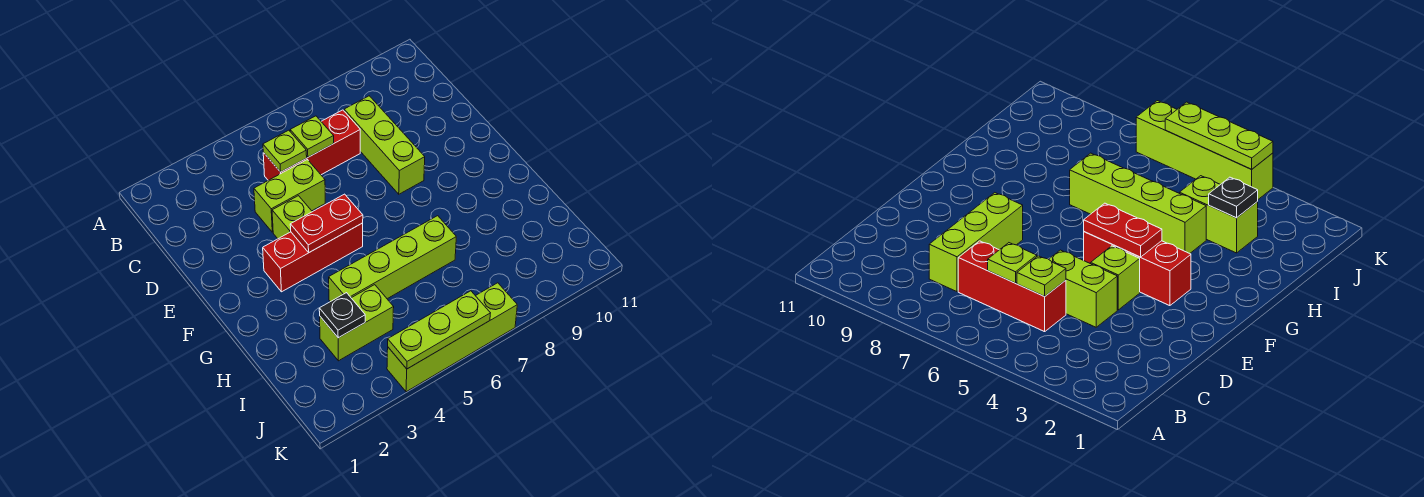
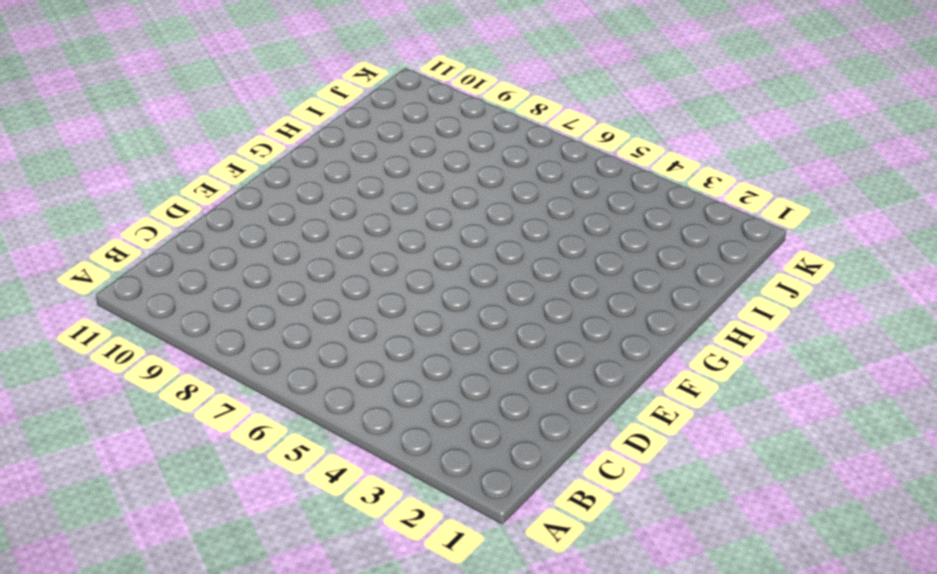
none -> red brick C5:C7 level 1
none -> lime brick C8:E8 level 1
none -> lime brick D4:D5 level 1

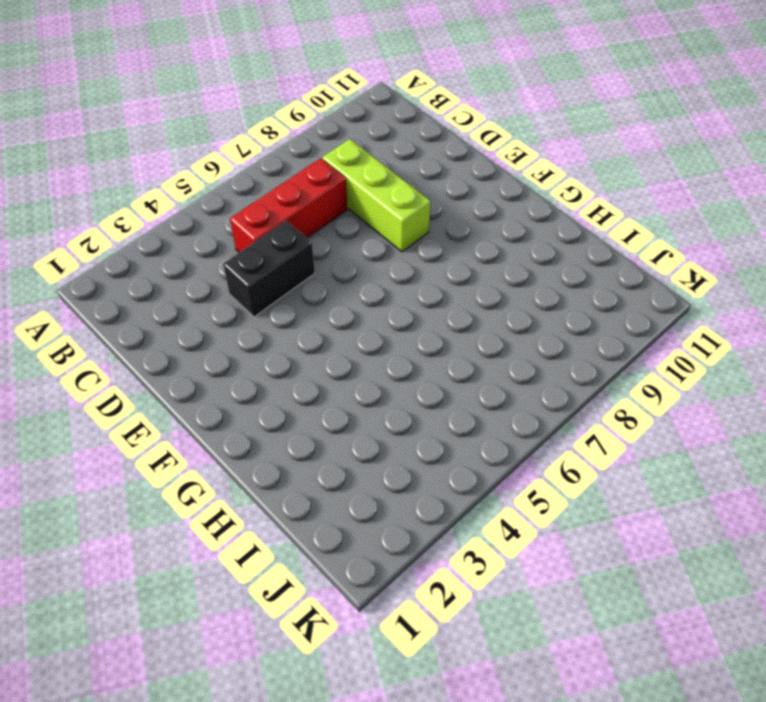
black brick D4:D5 level 1 -> lime brick D4:D5 level 1
none -> lime brick E4 level 1
none -> red brick F3:F5 level 1
none -> lime brick H4:H7 level 1

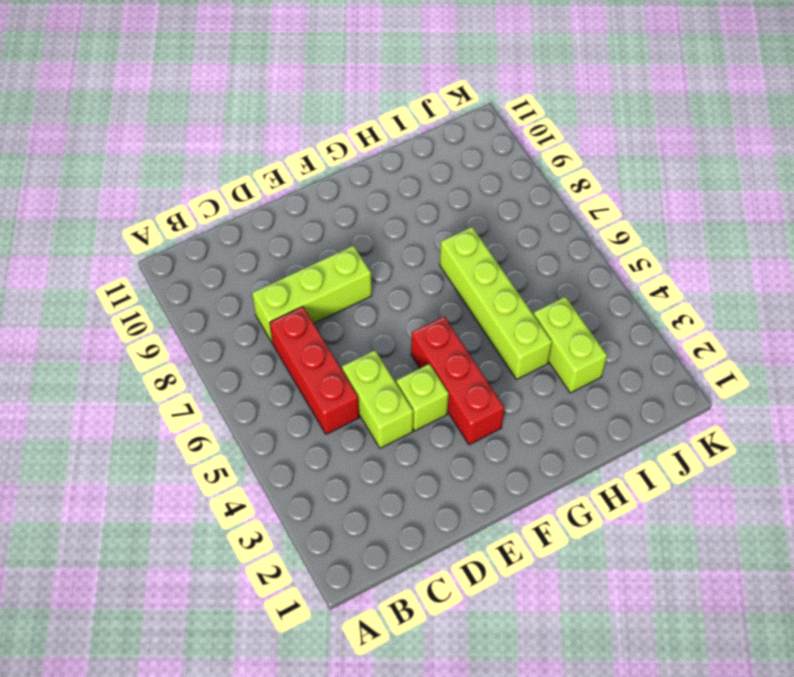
none -> lime brick K4:K7 level 1
none -> lime plate C5 level 2
none -> lime plate C6 level 2

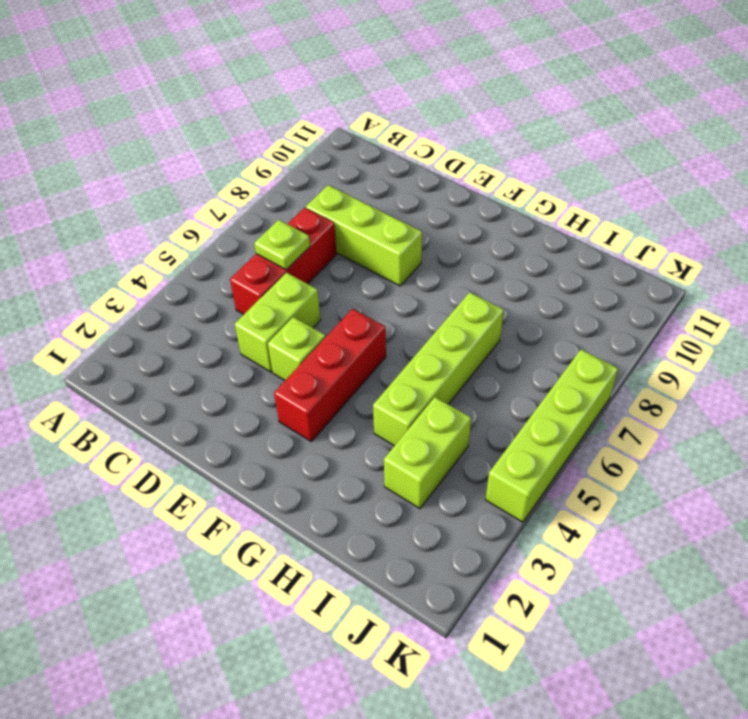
none -> lime plate C5 level 2
none -> red plate F4:F5 level 2
none -> black plate I3 level 2

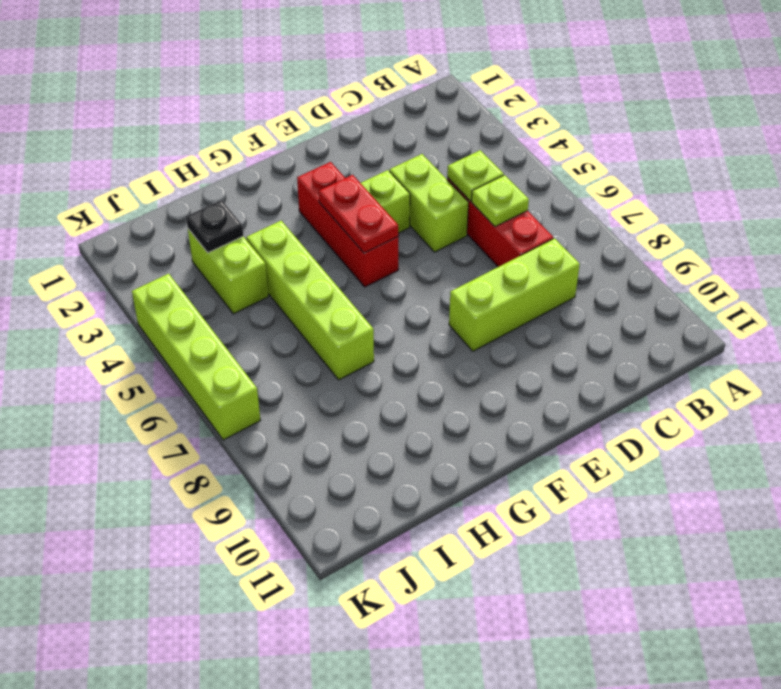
none -> lime plate K4:K6 level 2

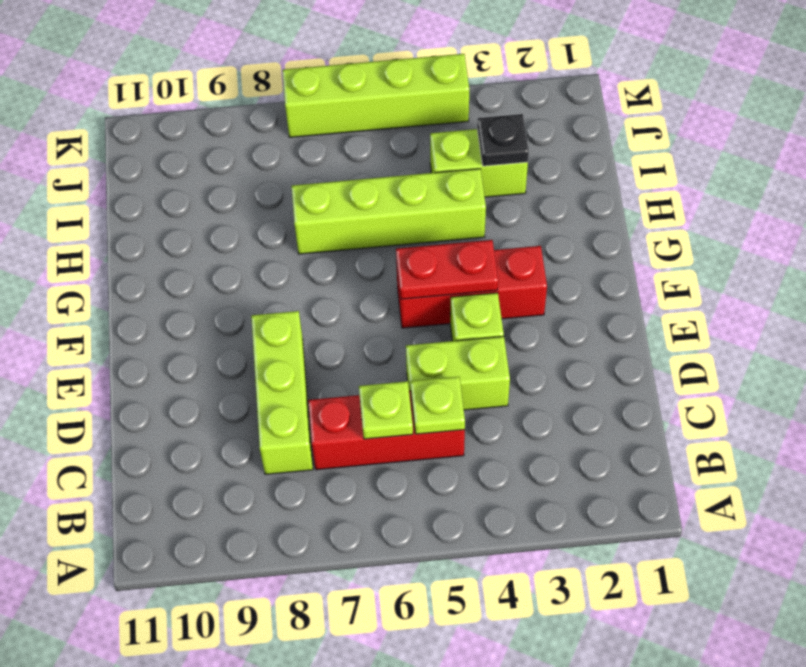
none -> lime plate K4:K6 level 2

